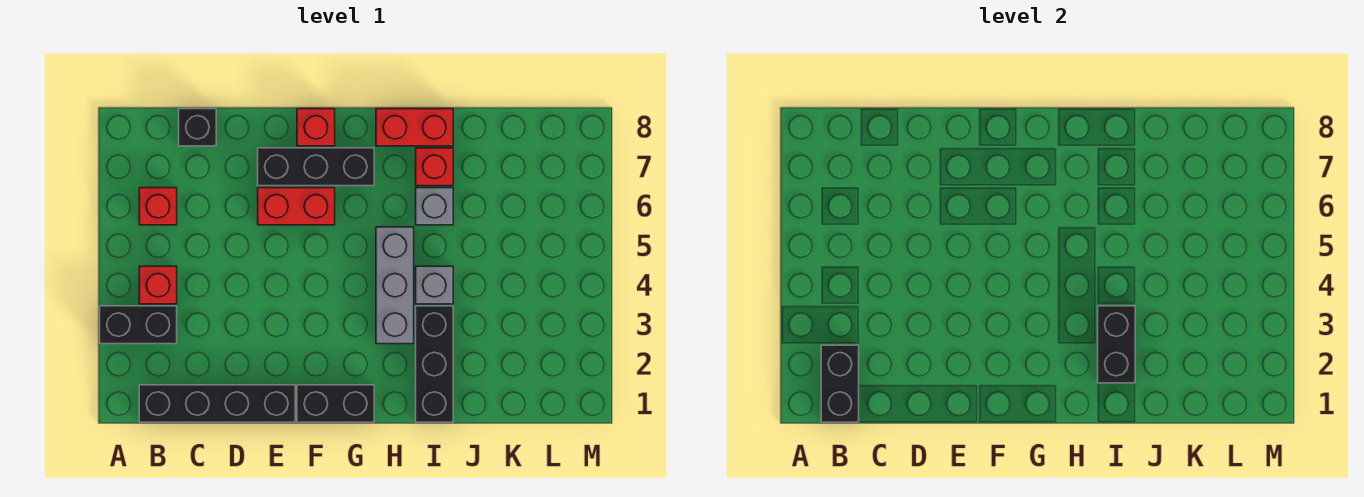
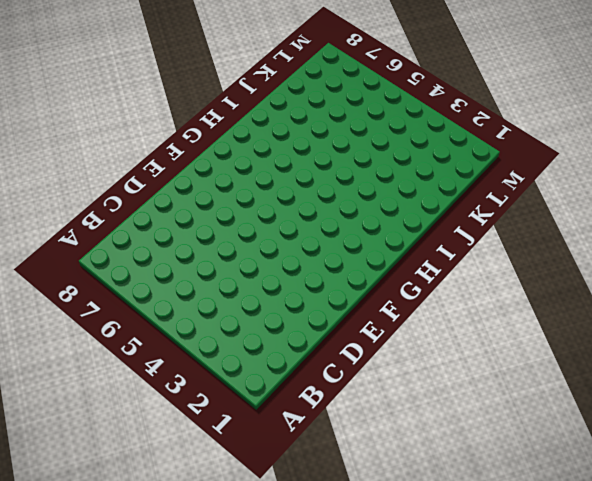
none -> black brick A3:B3 level 1
none -> black brick B1:E1 level 1
none -> red brick B4 level 1

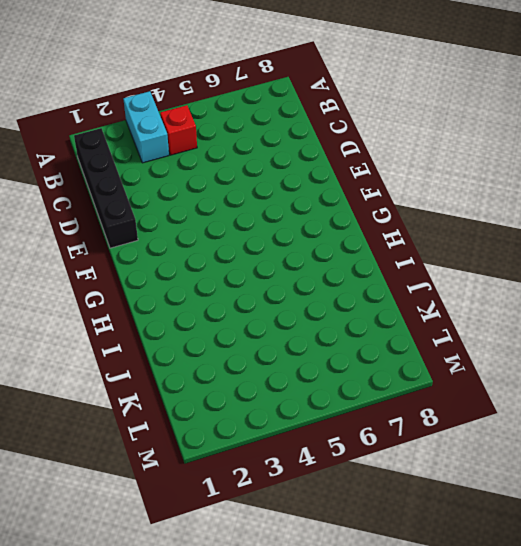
cyan brick A3:B3 level 1 -> black brick A3:B3 level 1
none -> red brick B6 level 1
none -> black brick C8 level 1
none -> red brick E6:F6 level 1

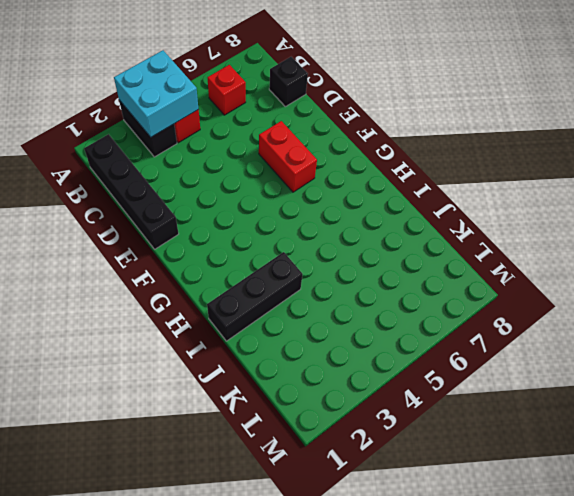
cyan brick A3:B4 level 2 -> none
none -> black brick E7:G7 level 1
none -> black brick F1:G1 level 1
none -> red brick F8 level 1

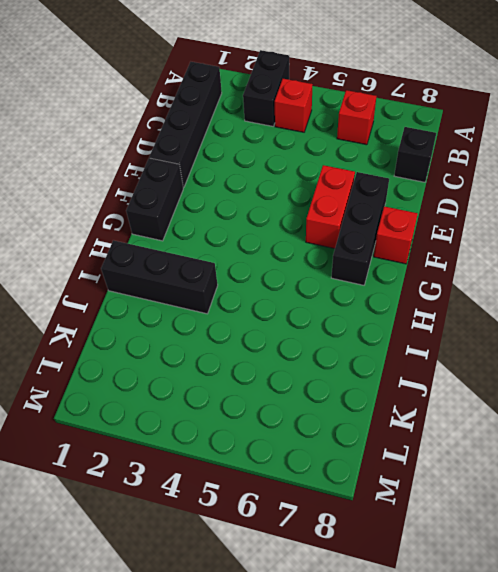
none -> grey brick H3:H5 level 1
none -> red brick H8:I8 level 1
none -> grey brick I4 level 1

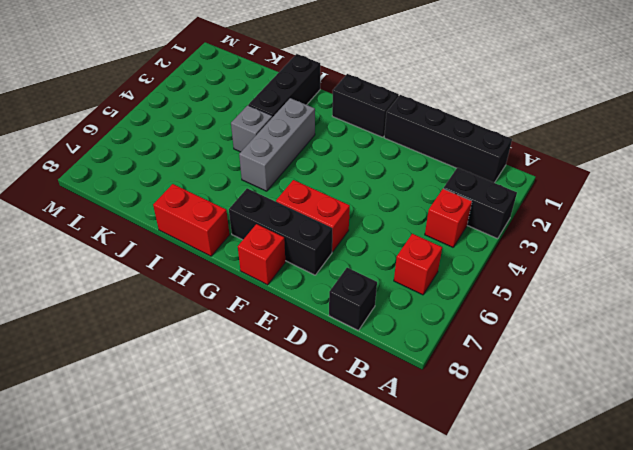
none -> grey brick I6 level 1
none -> red brick I7 level 1
none -> black brick B1:B2 level 2

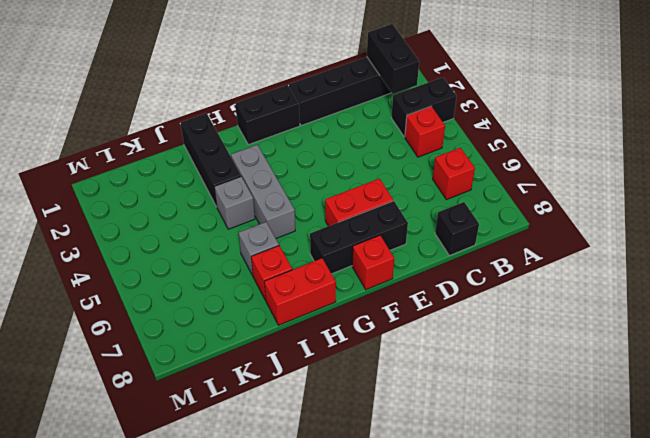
none -> black brick I2:I3 level 2

